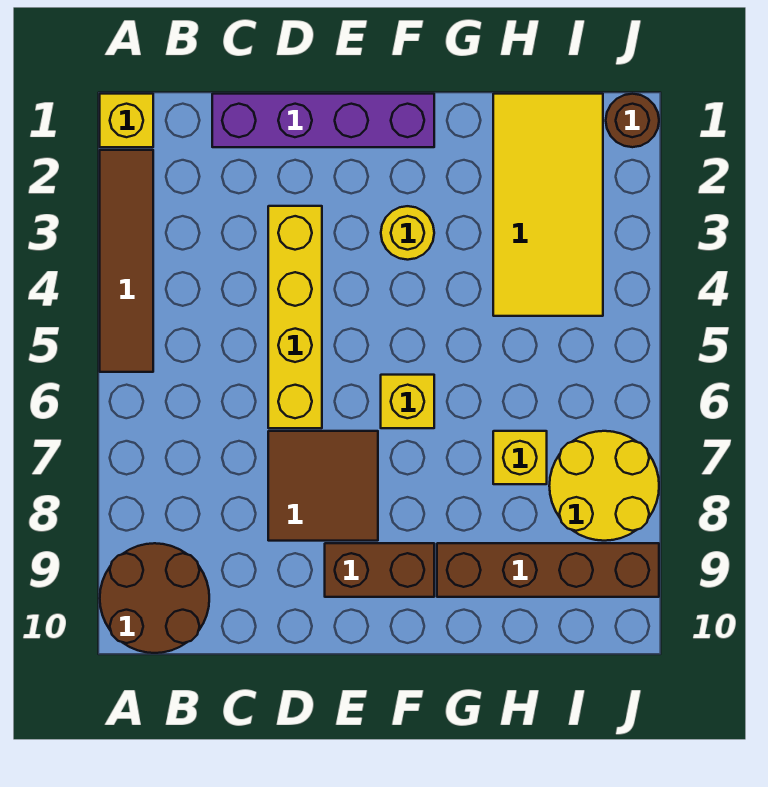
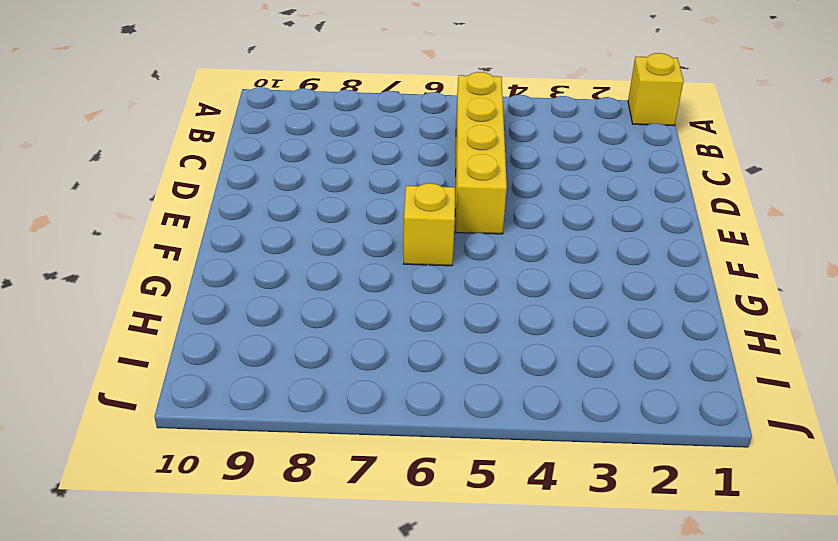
yellow brick B5:E5 level 1 -> yellow brick D3:D6 level 1
none -> brown tile A2:A5 level 1
none -> brown round brick A9:B10 level 1
none -> purple brick C1:F1 level 1

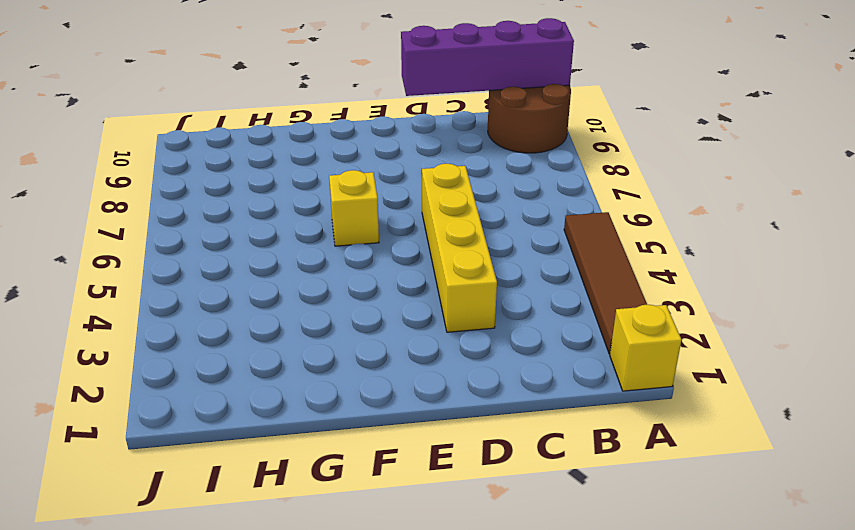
purple brick A10:D10 level 2 -> purple brick C1:F1 level 1
none -> brown tile D7:E8 level 1
none -> brown brick E9:F9 level 1
none -> yellow round brick F3 level 1

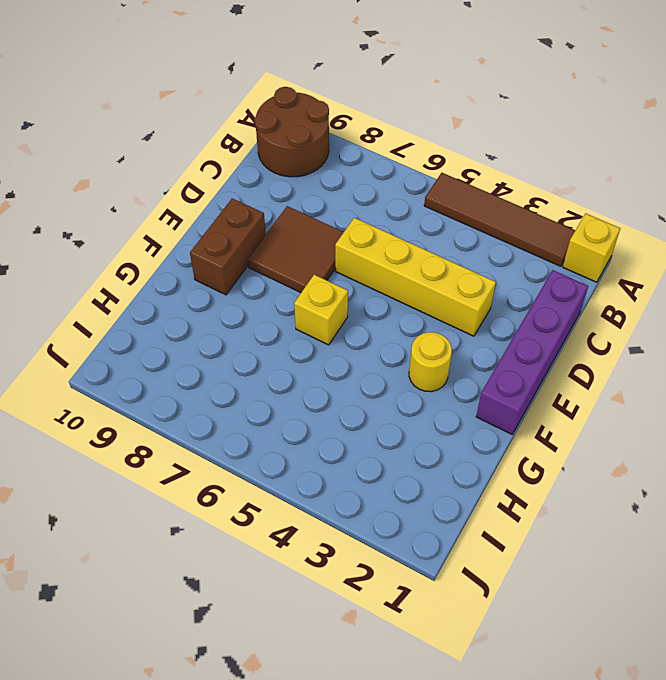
none -> brown brick G9:J9 level 1
none -> yellow tile H1:I4 level 1
none -> yellow brick H7 level 1

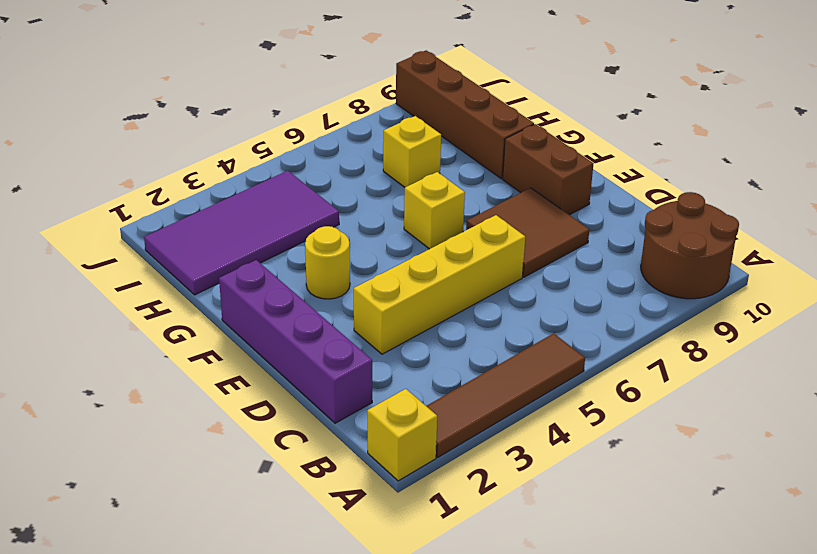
purple tile H1:I4 level 1 -> yellow tile H1:I4 level 1
none -> yellow round brick I7:J8 level 1
none -> brown round brick J1 level 1

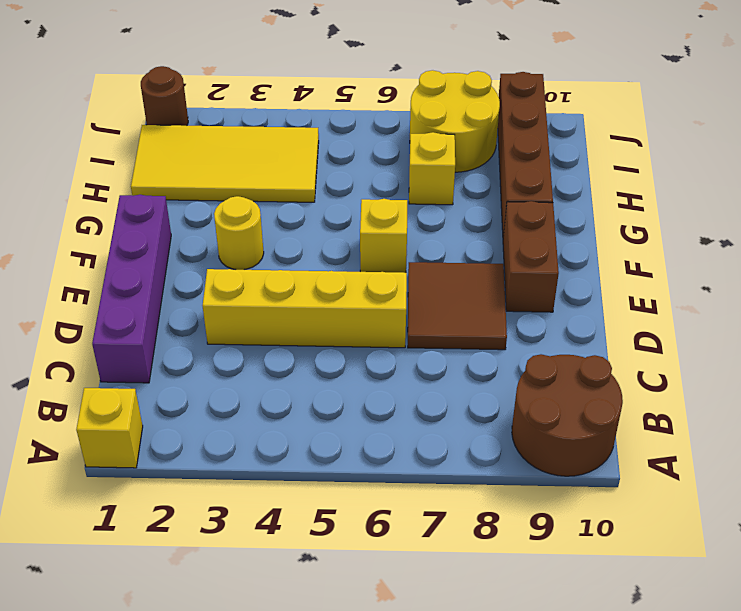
none -> brown tile A2:A5 level 1

